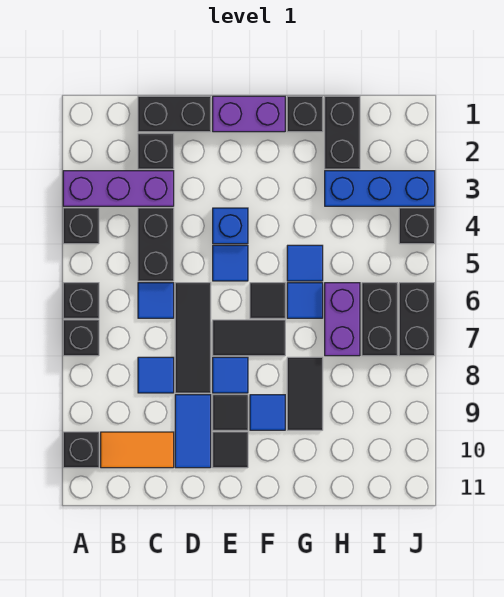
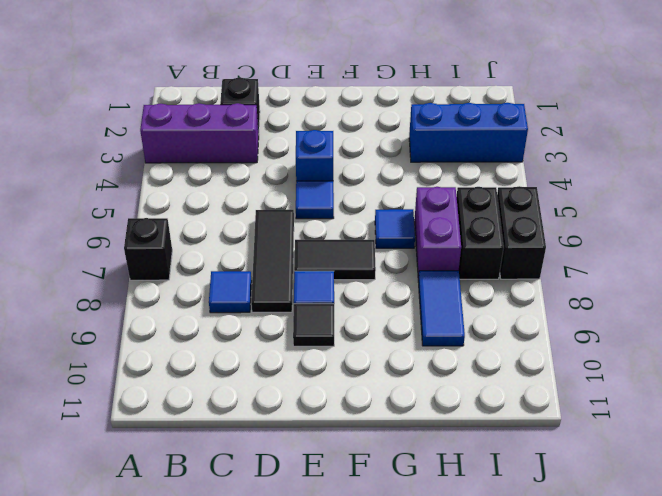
blue tile H8:H9 level 1 -> blue tile D9:D10 level 1
none -> black brick A4 level 1
none -> black brick A6 level 1
none -> black brick A10 level 1
none -> orange tile B10:C10 level 1

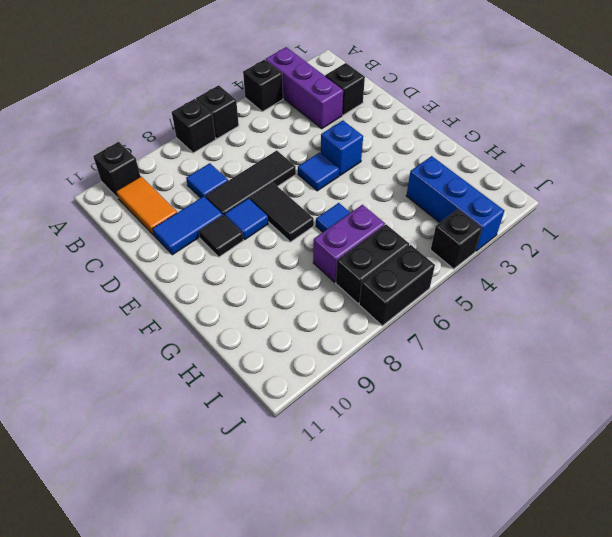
none -> black brick C1:D1 level 1
none -> black brick C4:C5 level 1
none -> blue tile C6 level 1
none -> purple brick E1:F1 level 1

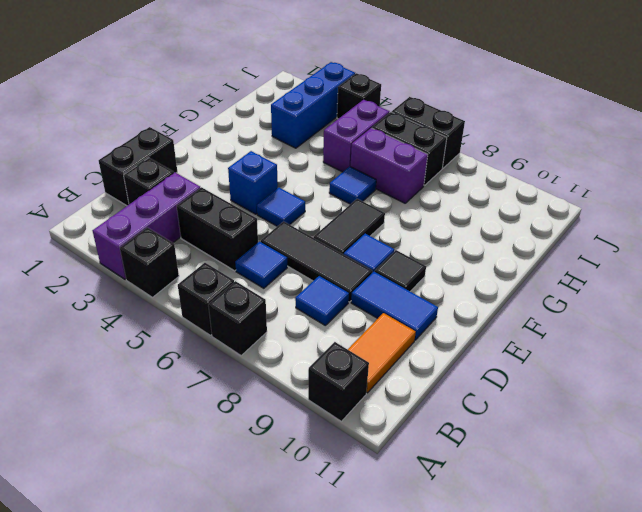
purple brick H5:I5 level 1 -> purple brick E1:F1 level 1
none -> black tile E10 level 1
none -> black tile F6 level 1
none -> blue tile F9 level 1
none -> black brick G1 level 1

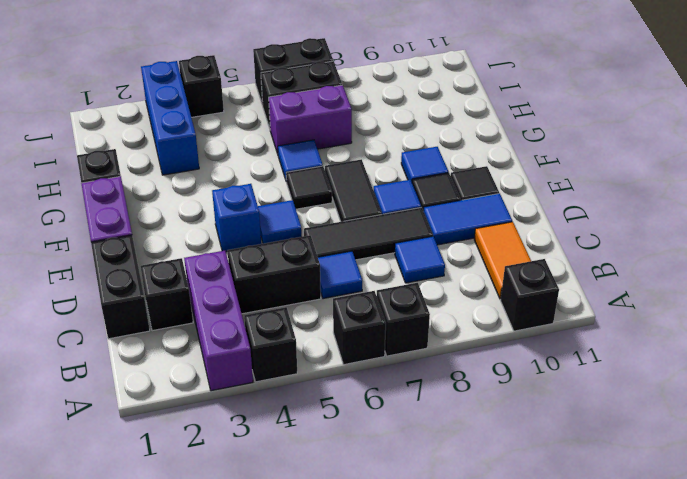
none -> blue tile G5 level 1
none -> black tile G8:G9 level 1
none -> black brick H1:H2 level 1

